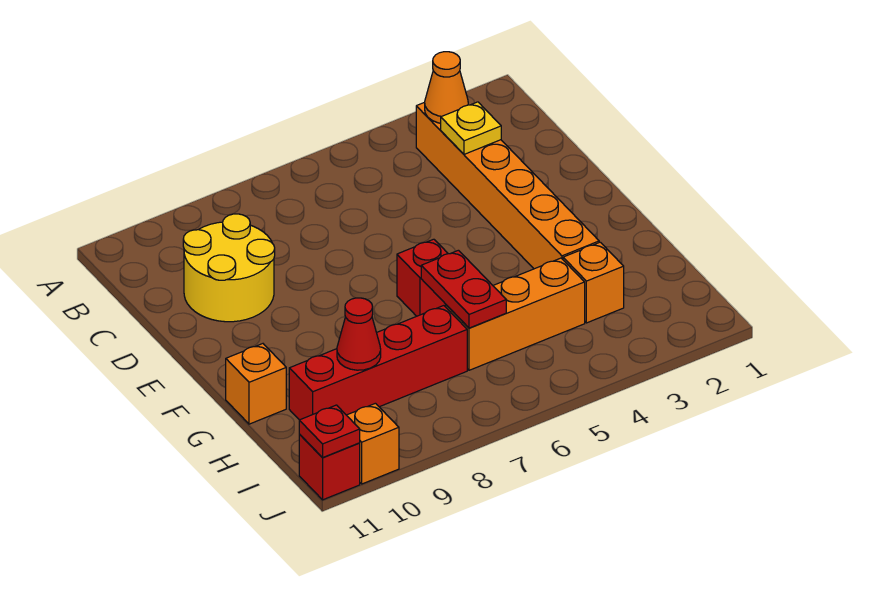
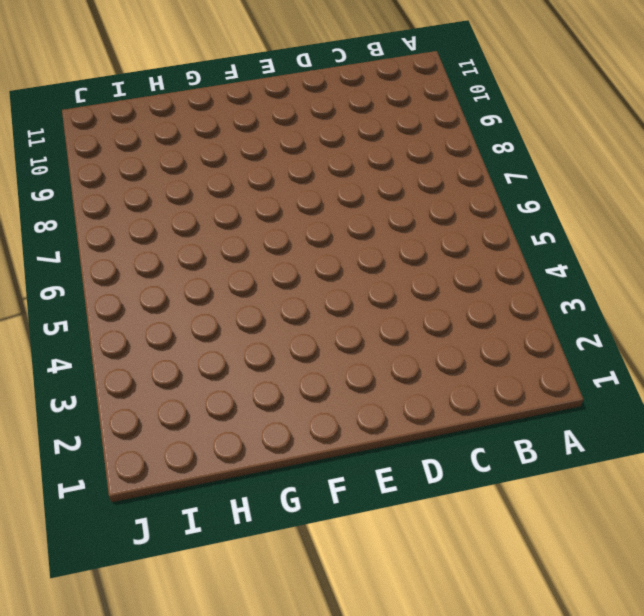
none -> orange brick B3:G3 level 1
none -> yellow round brick C9:D10 level 1
none -> red brick F6 level 1

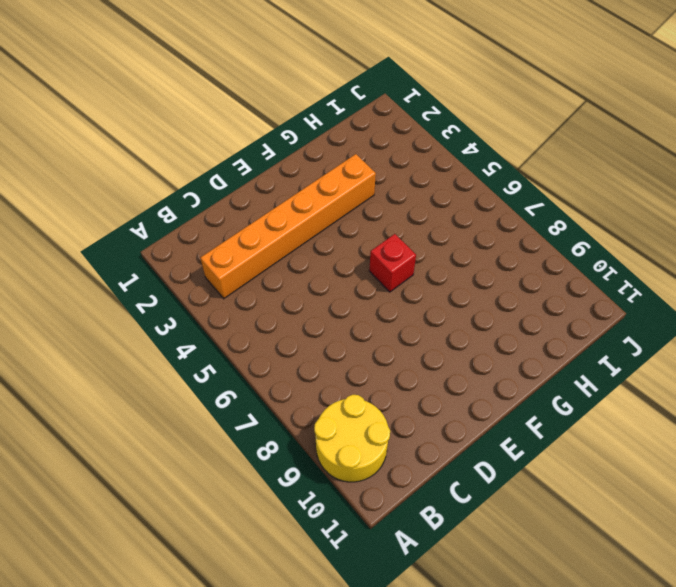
yellow round brick A9:B10 level 1 -> yellow round brick C9:D10 level 1
none -> orange brick G11 level 1
none -> orange brick H3 level 1
none -> orange brick H4:H6 level 1

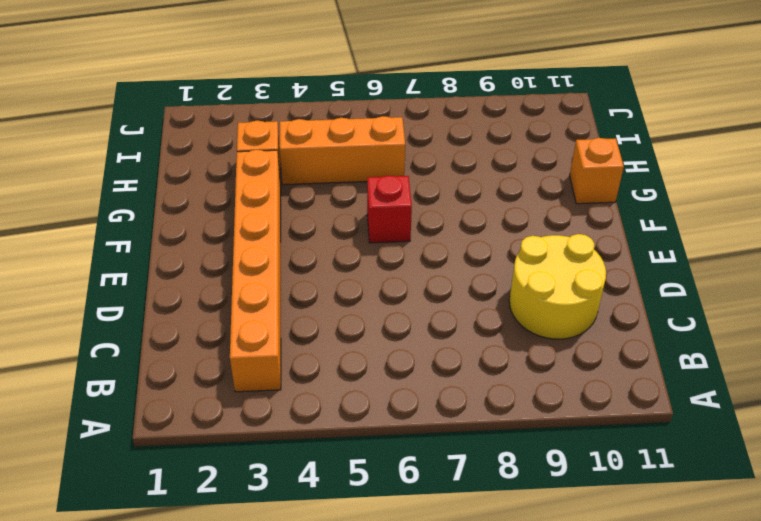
none -> red brick H7:H10 level 1
none -> orange brick J10 level 1
none -> red brick J11 level 1

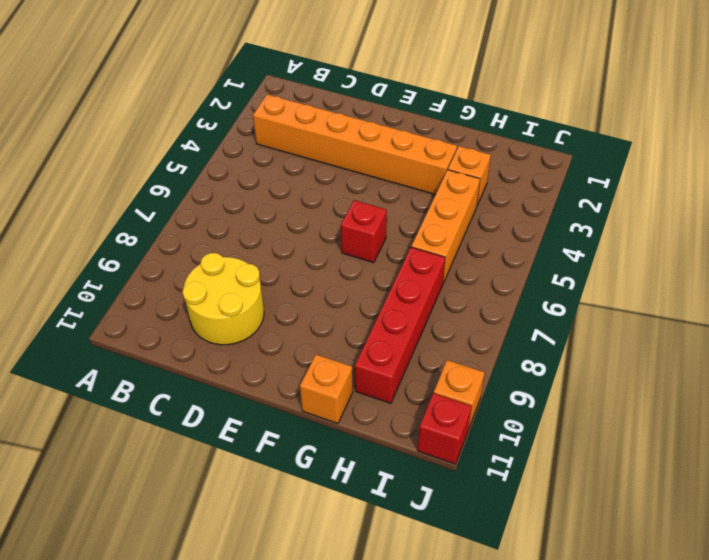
none -> orange cone B3 level 2
none -> yellow plate C3 level 2
none -> red plate G6:H6 level 2

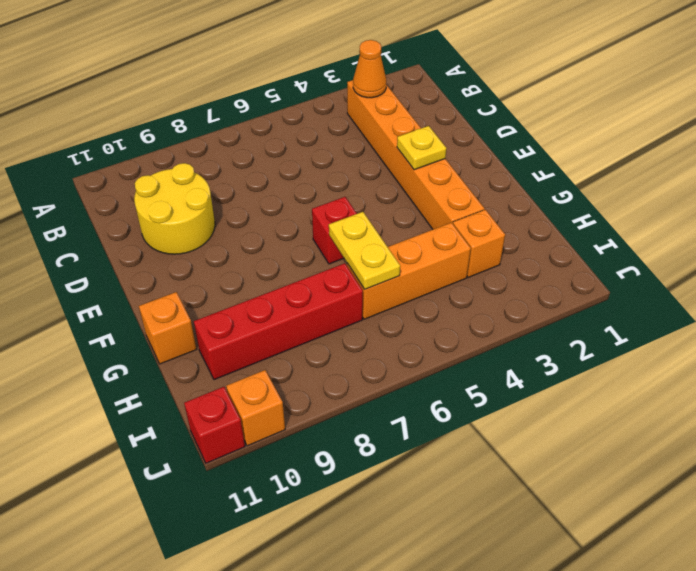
yellow plate E3 level 2 -> yellow plate C3 level 2
yellow plate G6:H6 level 2 -> red plate G6:H6 level 2
none -> red cone H9 level 2
none -> red plate J11 level 2

